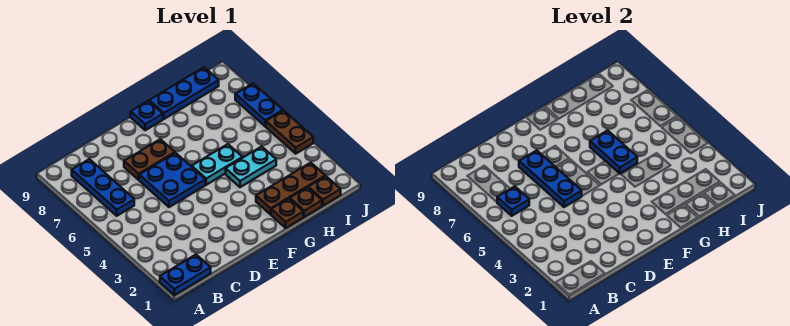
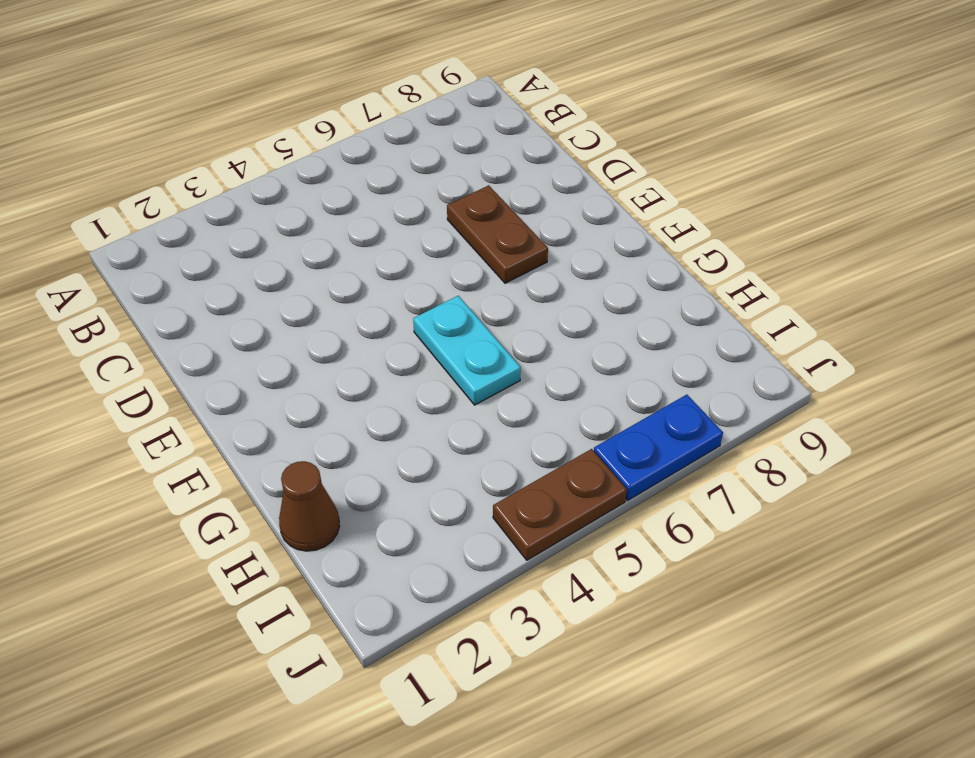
brown cone H1 level 1 -> brown plate H1 level 1
none -> blue plate A1:B1 level 1
none -> blue plate B6:B8 level 1
none -> blue plate D5:E6 level 1

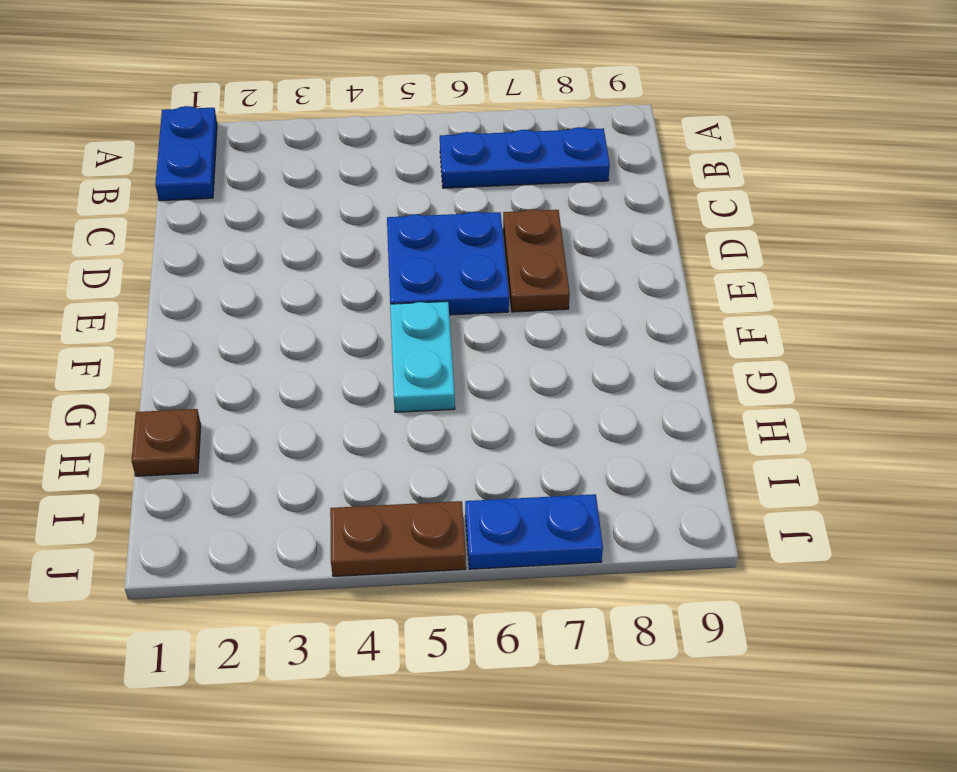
none -> blue plate F9 level 1
none -> brown plate G1 level 1
none -> brown plate G2:I2 level 1

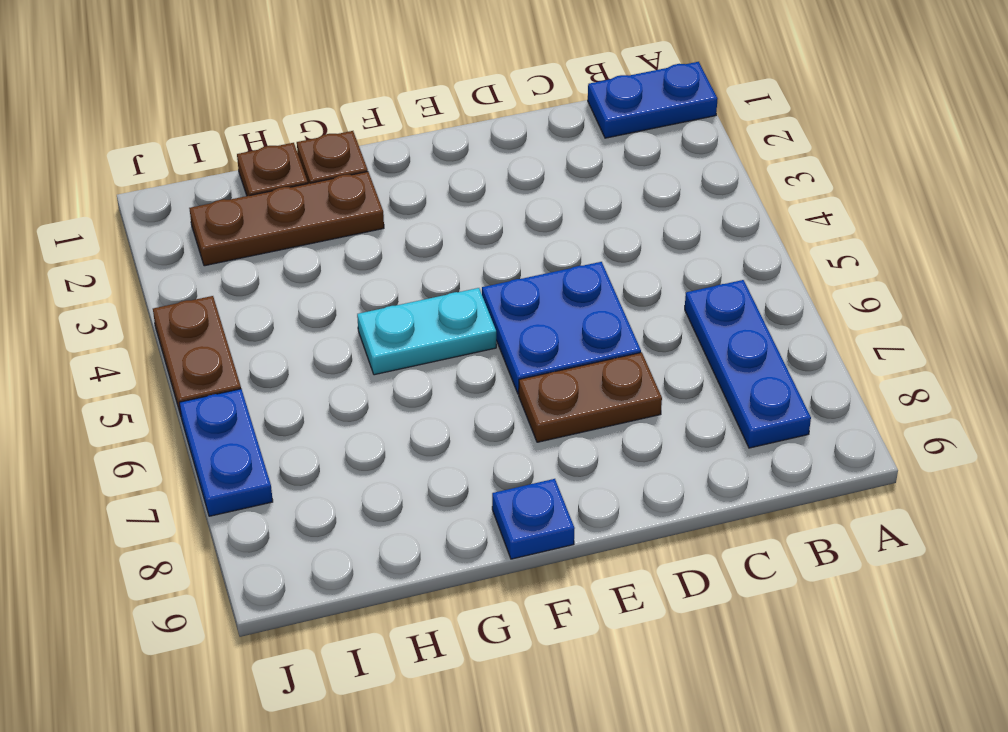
none -> cyan plate G4:H4 level 1
none -> blue plate G9:I9 level 1
none -> brown plate I1 level 1

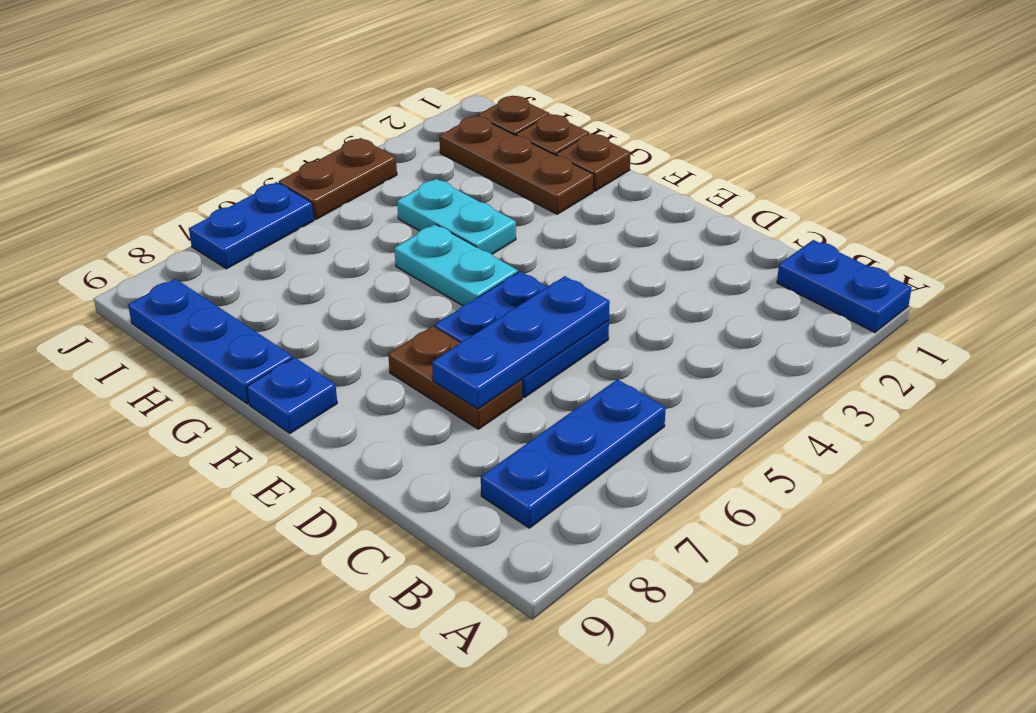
none -> blue plate B6 level 2
none -> blue plate G5:G6 level 2

